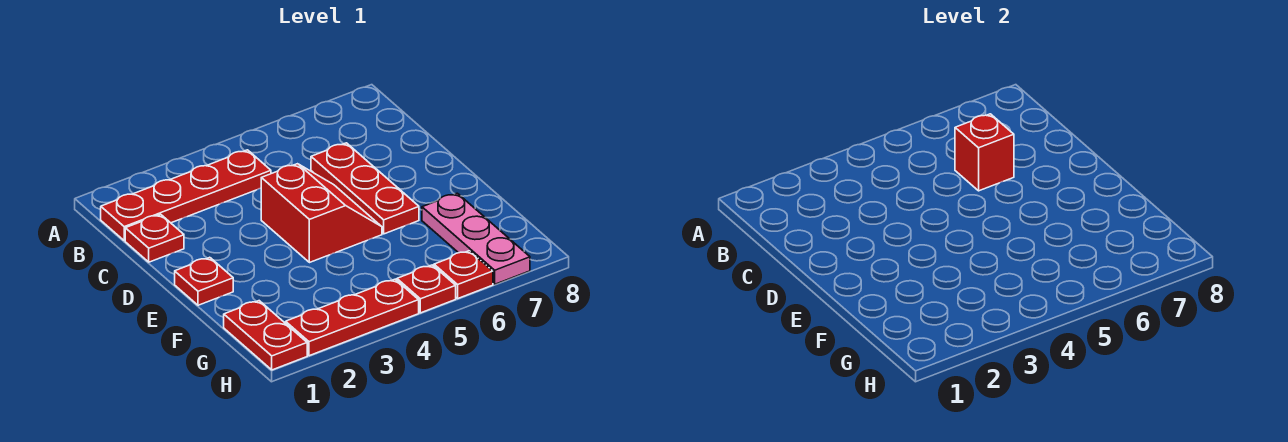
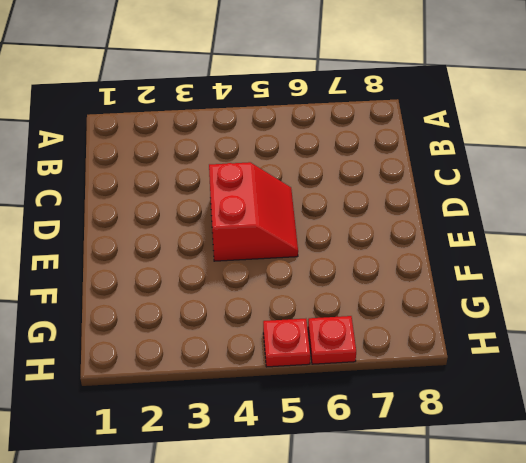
none -> red plate B1:B4 level 1
none -> red plate C1 level 1

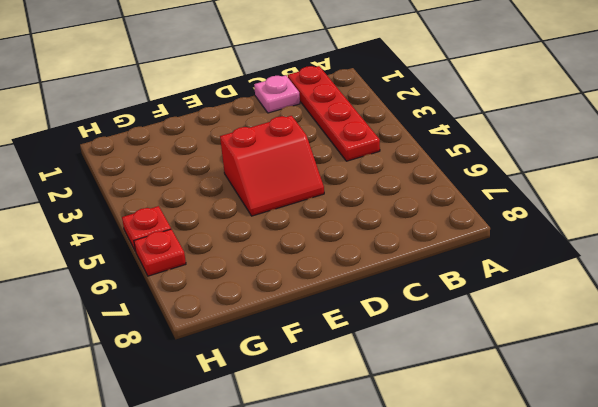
pink plate C1 level 1 -> red plate C1 level 1
none -> red plate C6:E6 level 1
none -> red plate E1 level 1

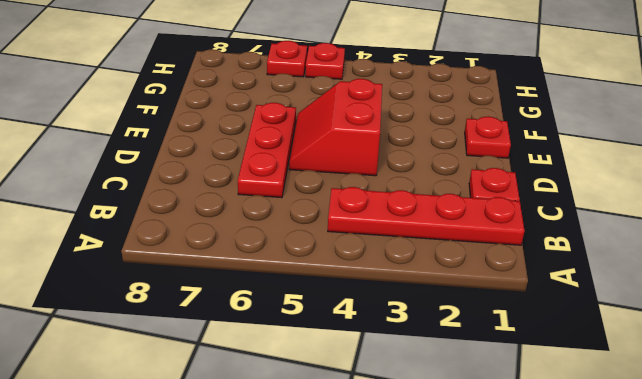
none -> pink plate F7:H7 level 1
none -> red plate G1:H1 level 1

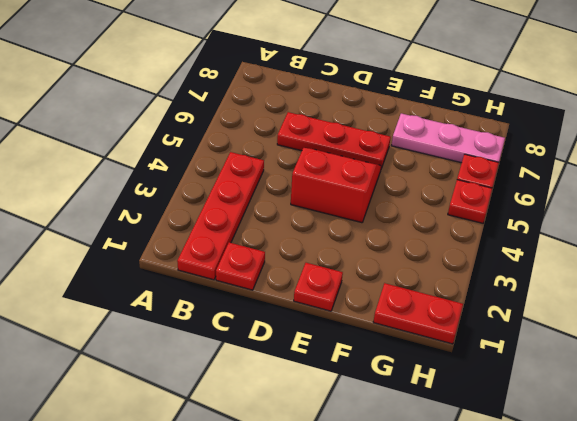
none -> red plate H2:H4 level 1
none -> red brick C6 level 2

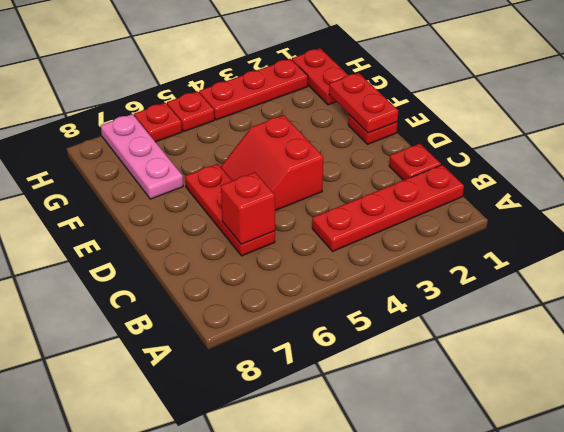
red plate E1:F1 level 2 -> none

